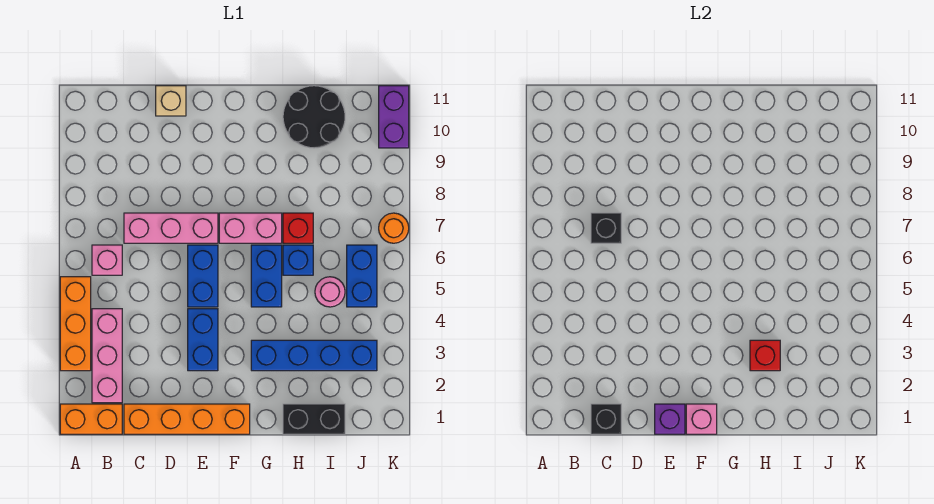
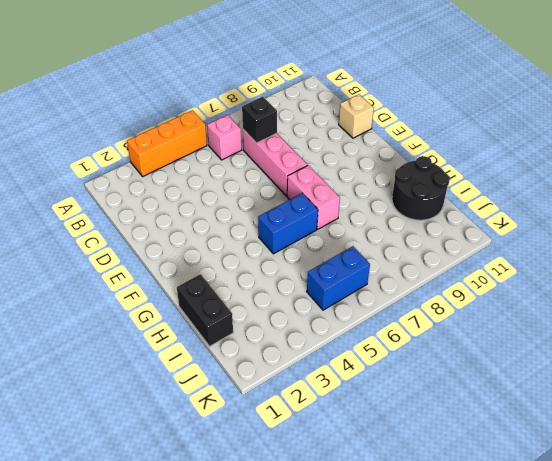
none -> orange brick A1:B1 level 1
none -> pink brick B2:B4 level 1
none -> orange brick C1:F1 level 1

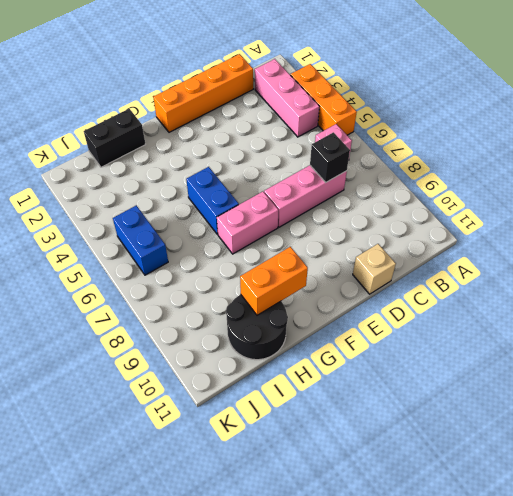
orange brick G10:H10 level 2 -> orange brick A1:B1 level 1
none -> blue brick E3:E4 level 1
none -> blue brick E5:E6 level 1
none -> blue brick G3:J3 level 1

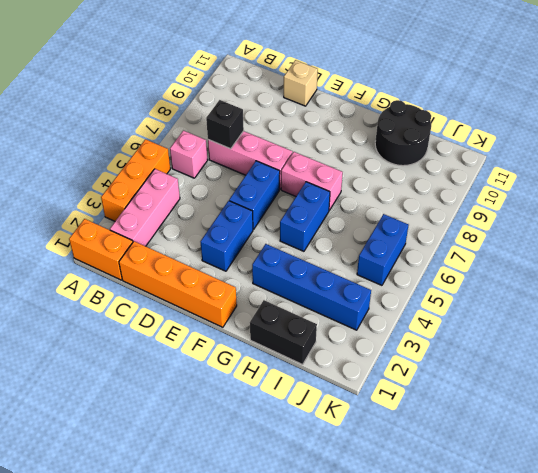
none -> blue brick H6 level 1
none -> red brick H7 level 1
none -> pink round brick I5 level 1

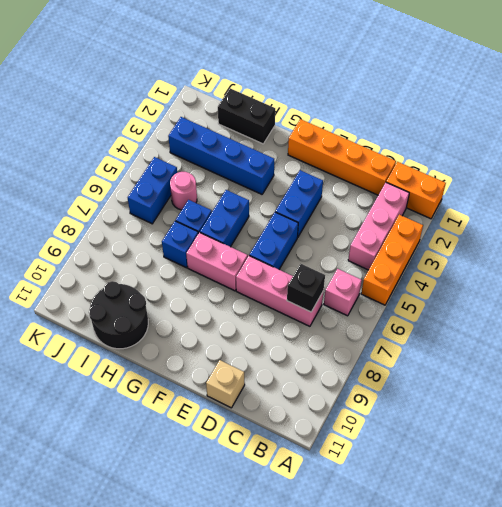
blue brick H7 level 1 -> red brick H7 level 1
none -> orange round brick K7 level 1
none -> purple brick K10:K11 level 1
none -> black brick C1 level 2

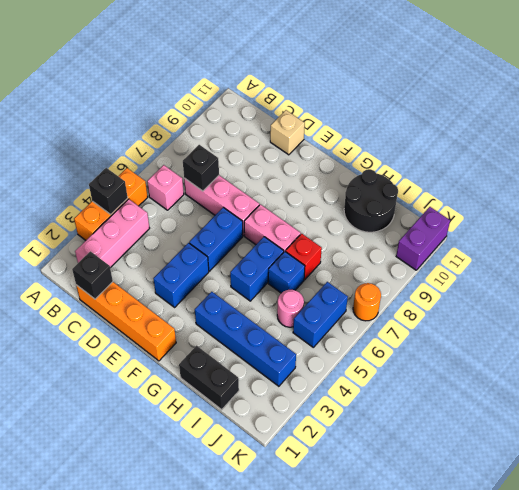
black brick A4 level 2 -> none
none -> orange brick A1:B1 level 1
none -> purple brick E1 level 2
none -> pink brick F1 level 2

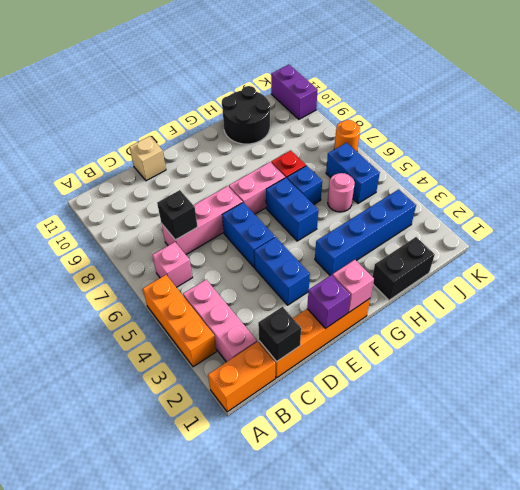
none -> red brick H3 level 2

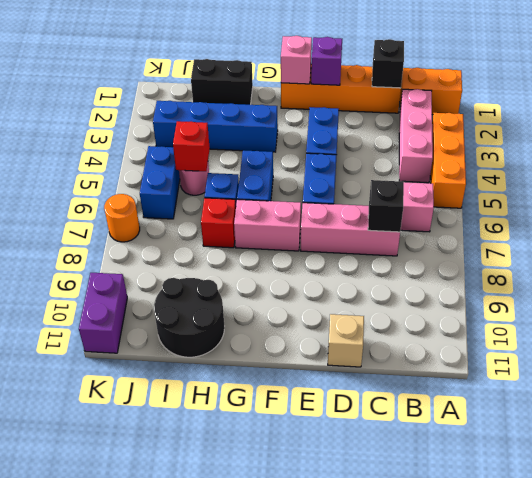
red brick I5 level 2 -> red brick H3 level 2

